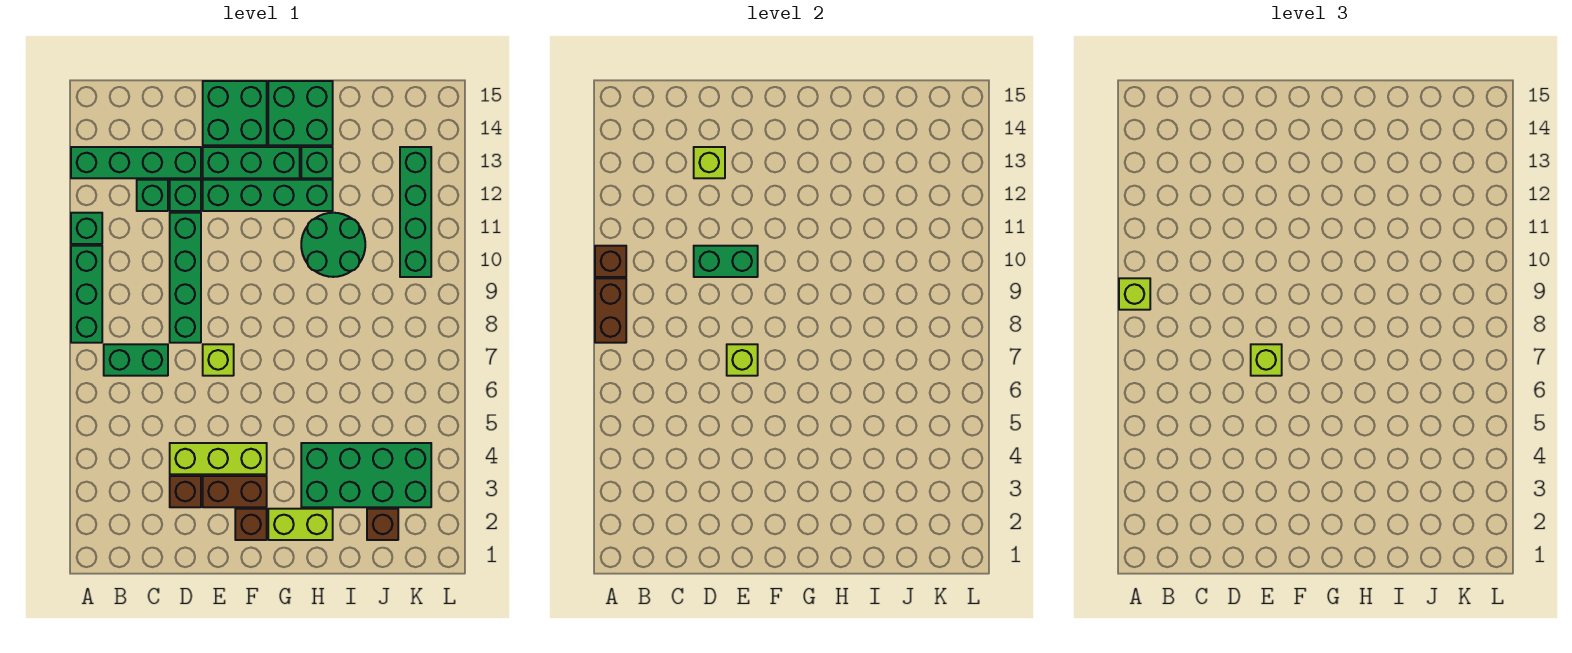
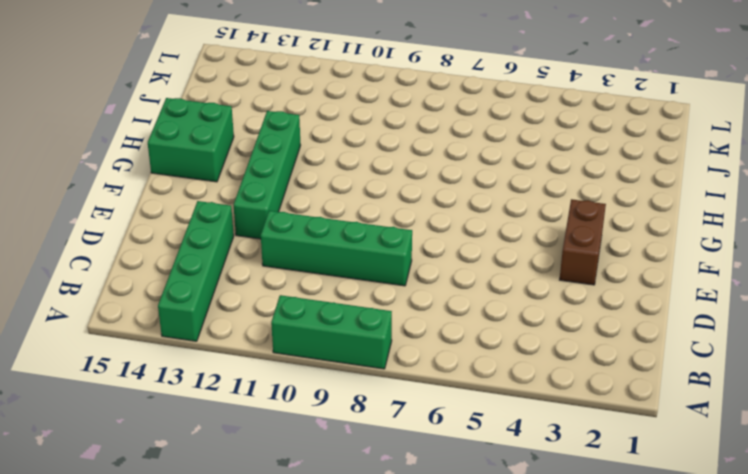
none -> green brick A11 level 1
none -> green brick B7:C7 level 1
none -> green brick C12 level 1

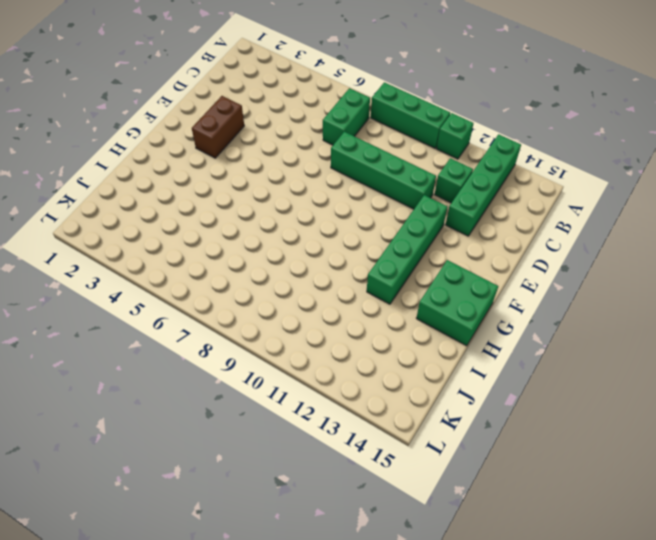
none -> brown brick D3 level 1
none -> lime brick D4:F4 level 1
none -> green brick D12 level 1

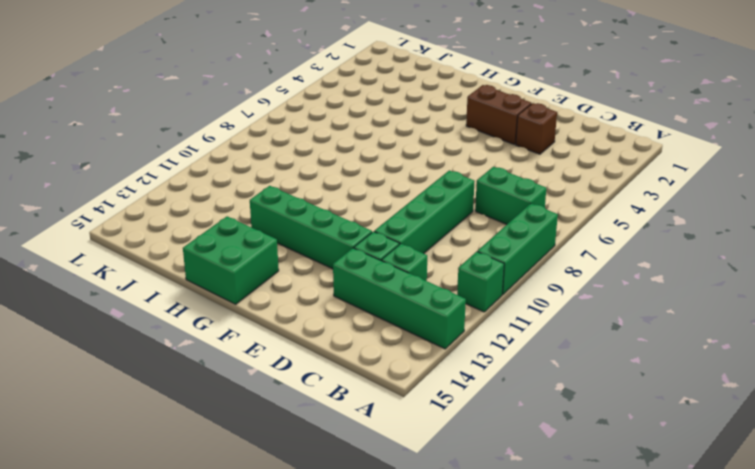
none -> lime brick D4:F4 level 1
none -> lime brick E7 level 1
none -> green brick E13:G13 level 1

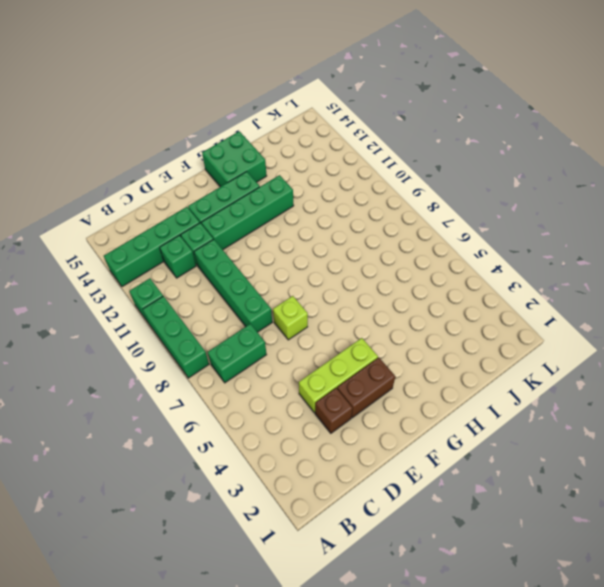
none -> green brick E14:F15 level 1
none -> brown brick F2 level 1
none -> lime brick G2:H2 level 1

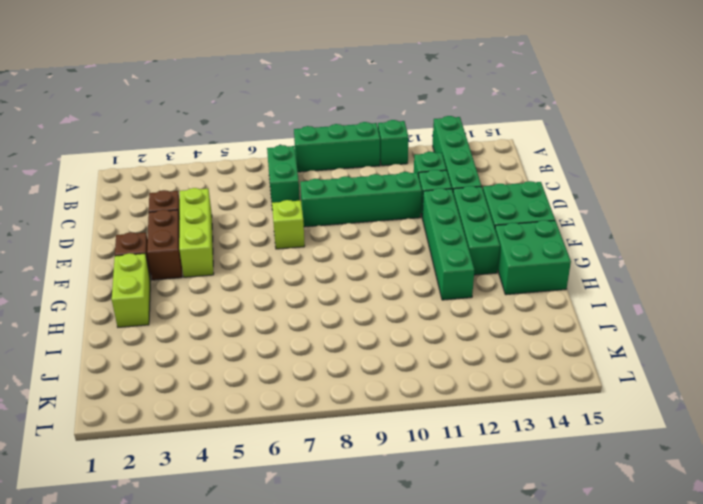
none -> green brick H3:K4 level 1
none -> green round brick H10:I11 level 1
none -> green brick H13 level 1

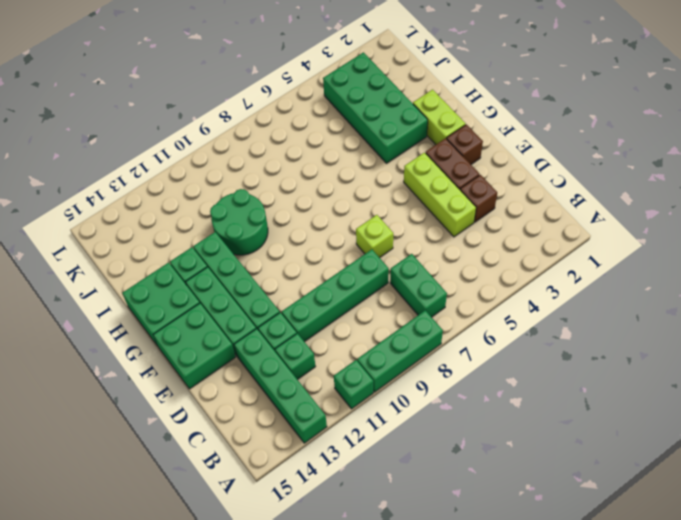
none -> brown brick J2 level 1
none -> green brick K10:K13 level 1
none -> brown brick A8:A9 level 2

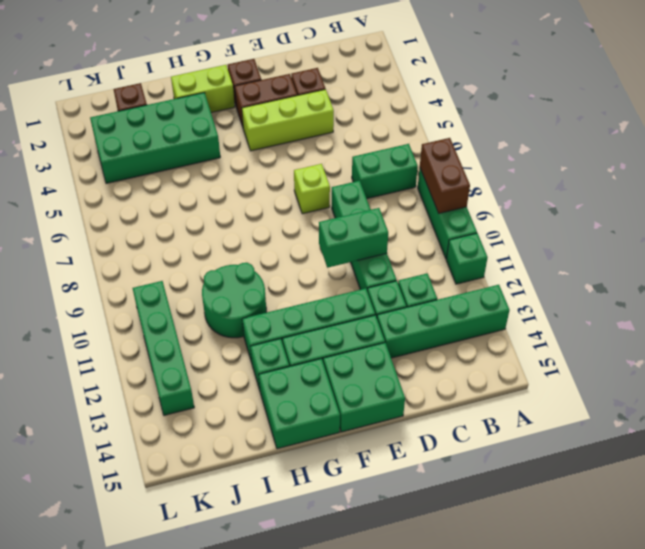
none -> brown brick A10 level 2
none -> lime brick D13 level 2
none -> lime brick E7 level 2

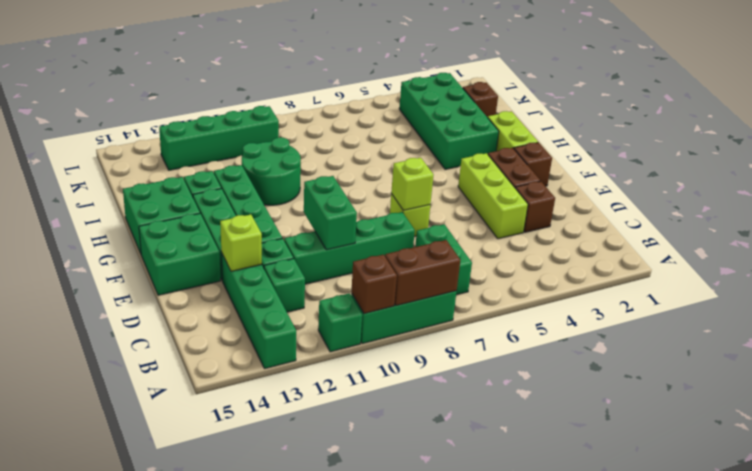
none -> lime brick A9 level 3
none -> lime brick E7 level 3

